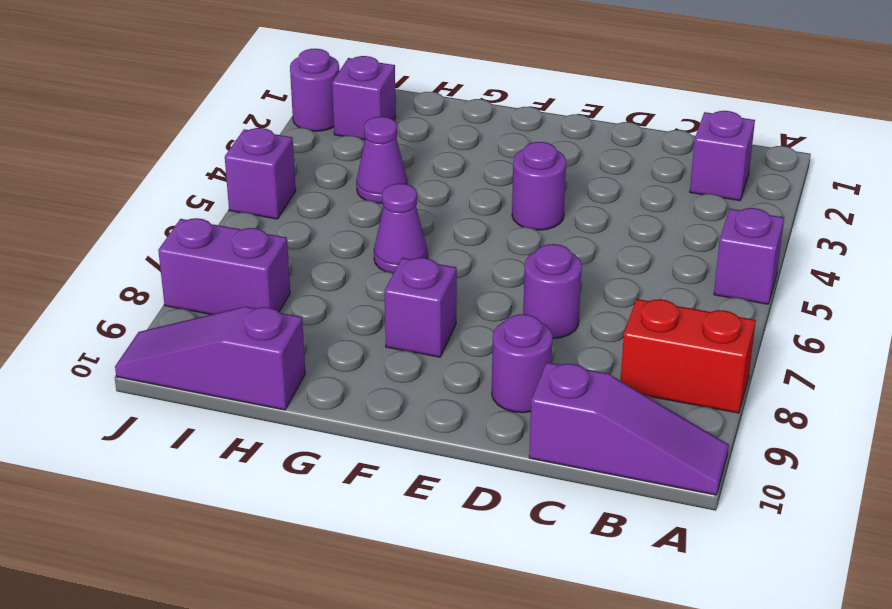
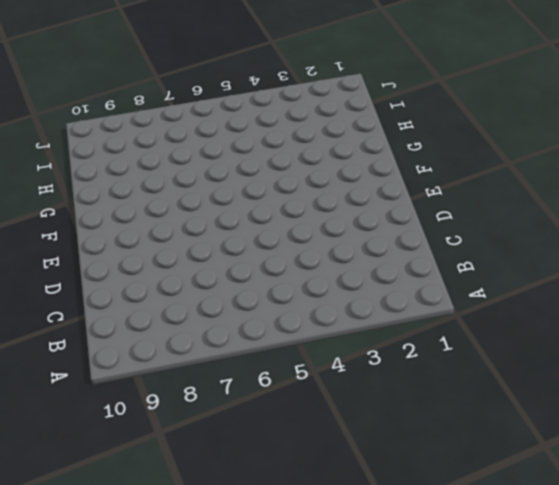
none -> purple brick A5 level 1
none -> red brick A8:B8 level 1
none -> purple slope A10:C10 level 1 top C

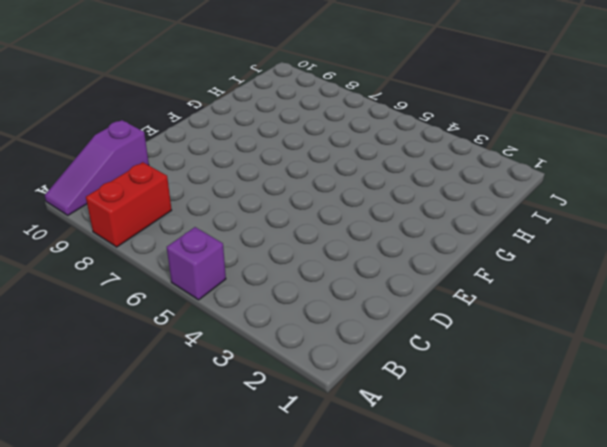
none -> purple brick B2 level 1
none -> purple round brick D7 level 1
none -> purple round brick D9 level 1

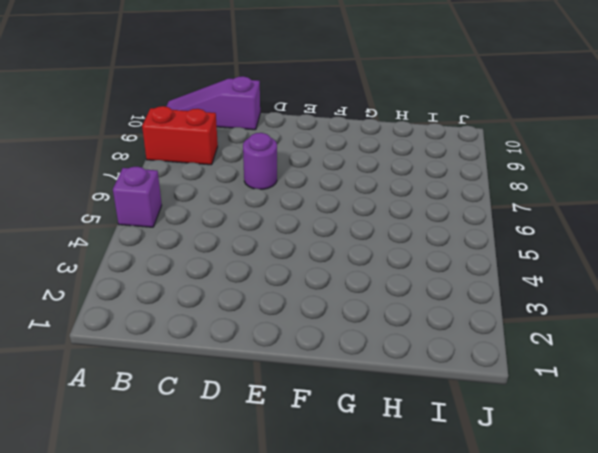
none -> purple brick B2 level 1
none -> purple round brick D9 level 1
none -> purple round brick E4 level 1

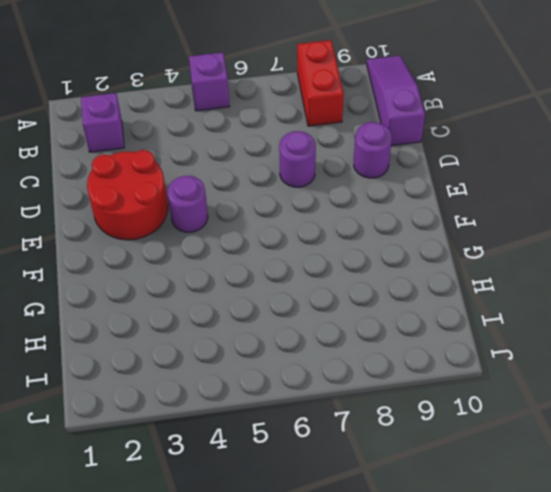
red round brick D2:E3 level 1 -> none
none -> purple brick F8 level 1
none -> purple cone G6 level 1
none -> purple cone H4 level 1

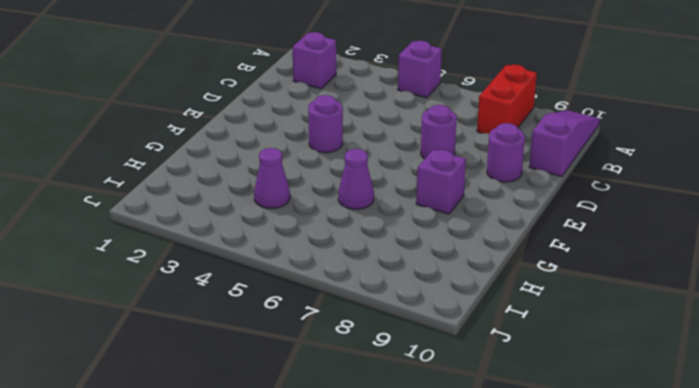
none -> purple slope H10:J10 level 1 top H
none -> purple brick I2 level 1
none -> purple brick I8:J8 level 1

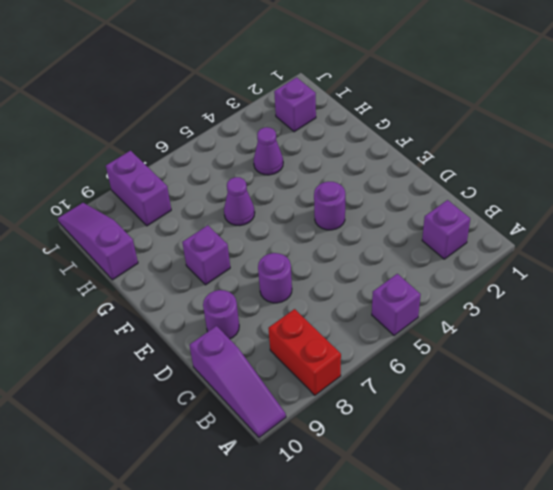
none -> purple round brick J2 level 1
none -> purple brick J5 level 1

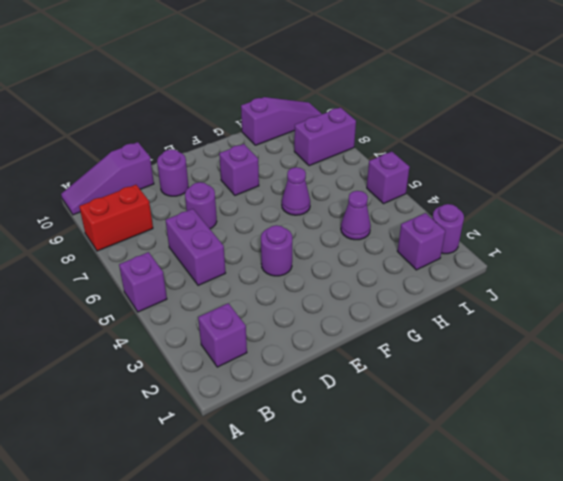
purple brick C5:C6 level 1 -> none

